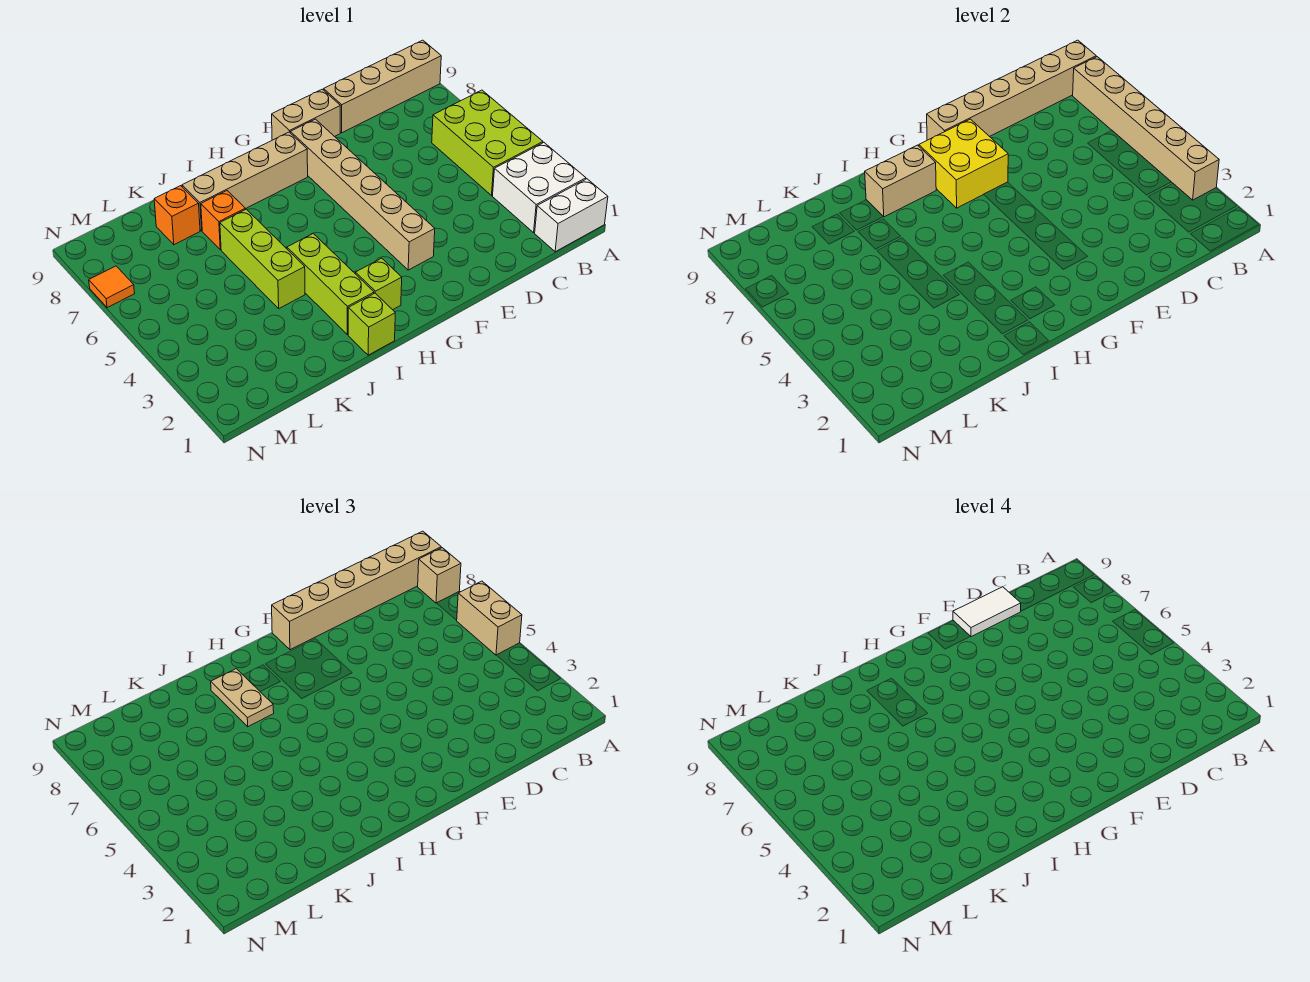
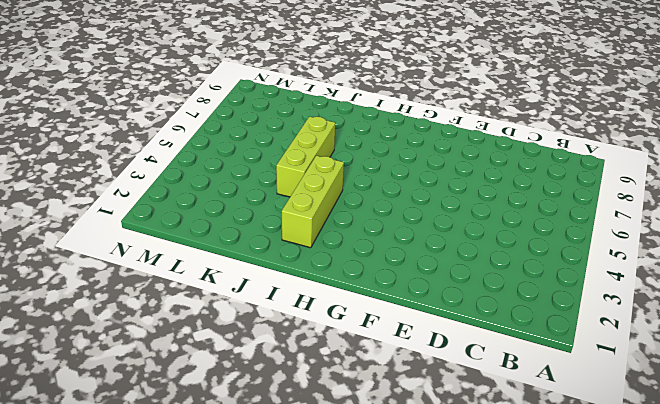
none -> white brick A1:B1 level 1
none -> white brick A2:B3 level 1
none -> lime brick A4:B6 level 1

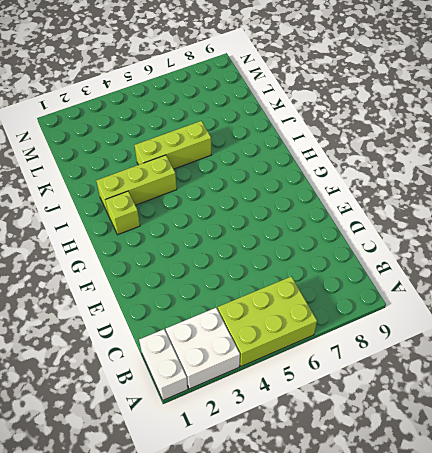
none -> tan brick A9:D9 level 1
none -> tan brick E9:F9 level 1
none -> tan brick F3:F8 level 1

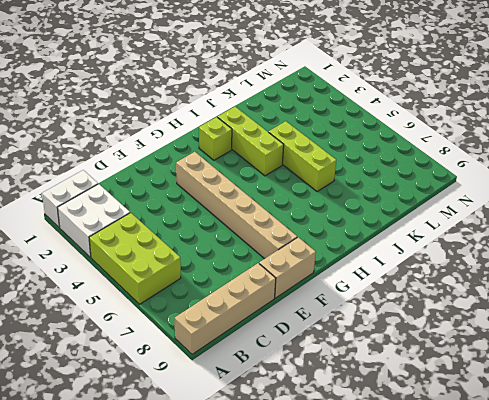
none -> tan brick G8:J8 level 1
none -> lime brick I1 level 1
none -> orange brick J7 level 1

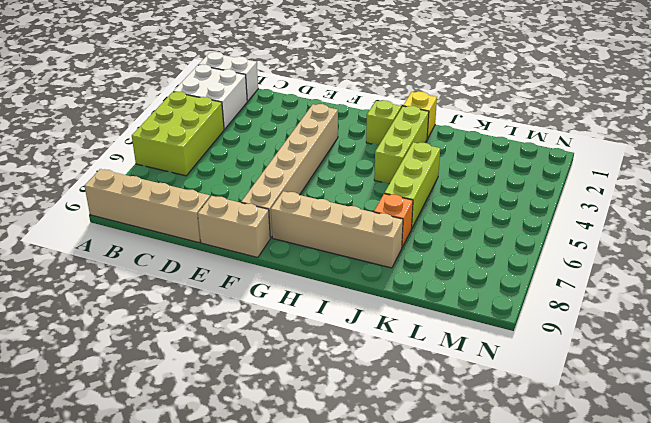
yellow brick I1 level 1 -> lime brick I1 level 1
none -> orange brick K8 level 1
none -> orange tile N7 level 1
none -> tan brick A3:A8 level 2

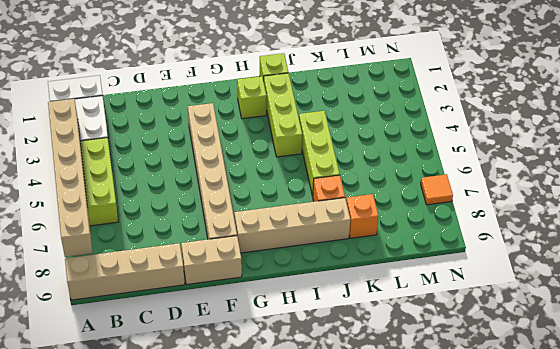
none -> tan brick A9:F9 level 2
none -> yellow brick F7:G8 level 2
none -> tan brick H8:I8 level 2

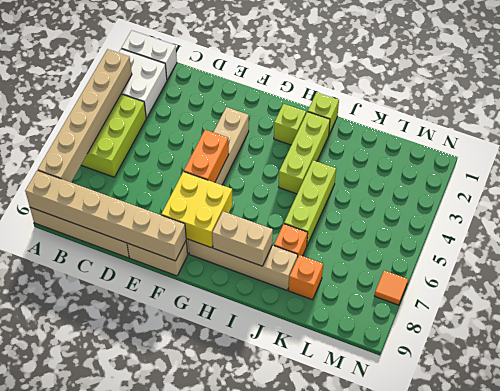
orange brick F5:F6 level 2 -> none
none -> tan brick A5:A6 level 3
none -> tan brick A8 level 3
none -> tan brick A9:F9 level 3

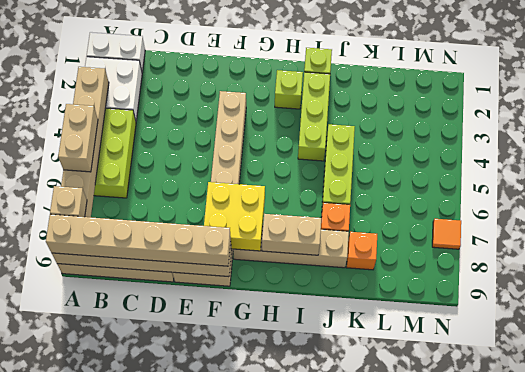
none -> tan plate I7:I8 level 3
none -> white tile D9:E9 level 4

